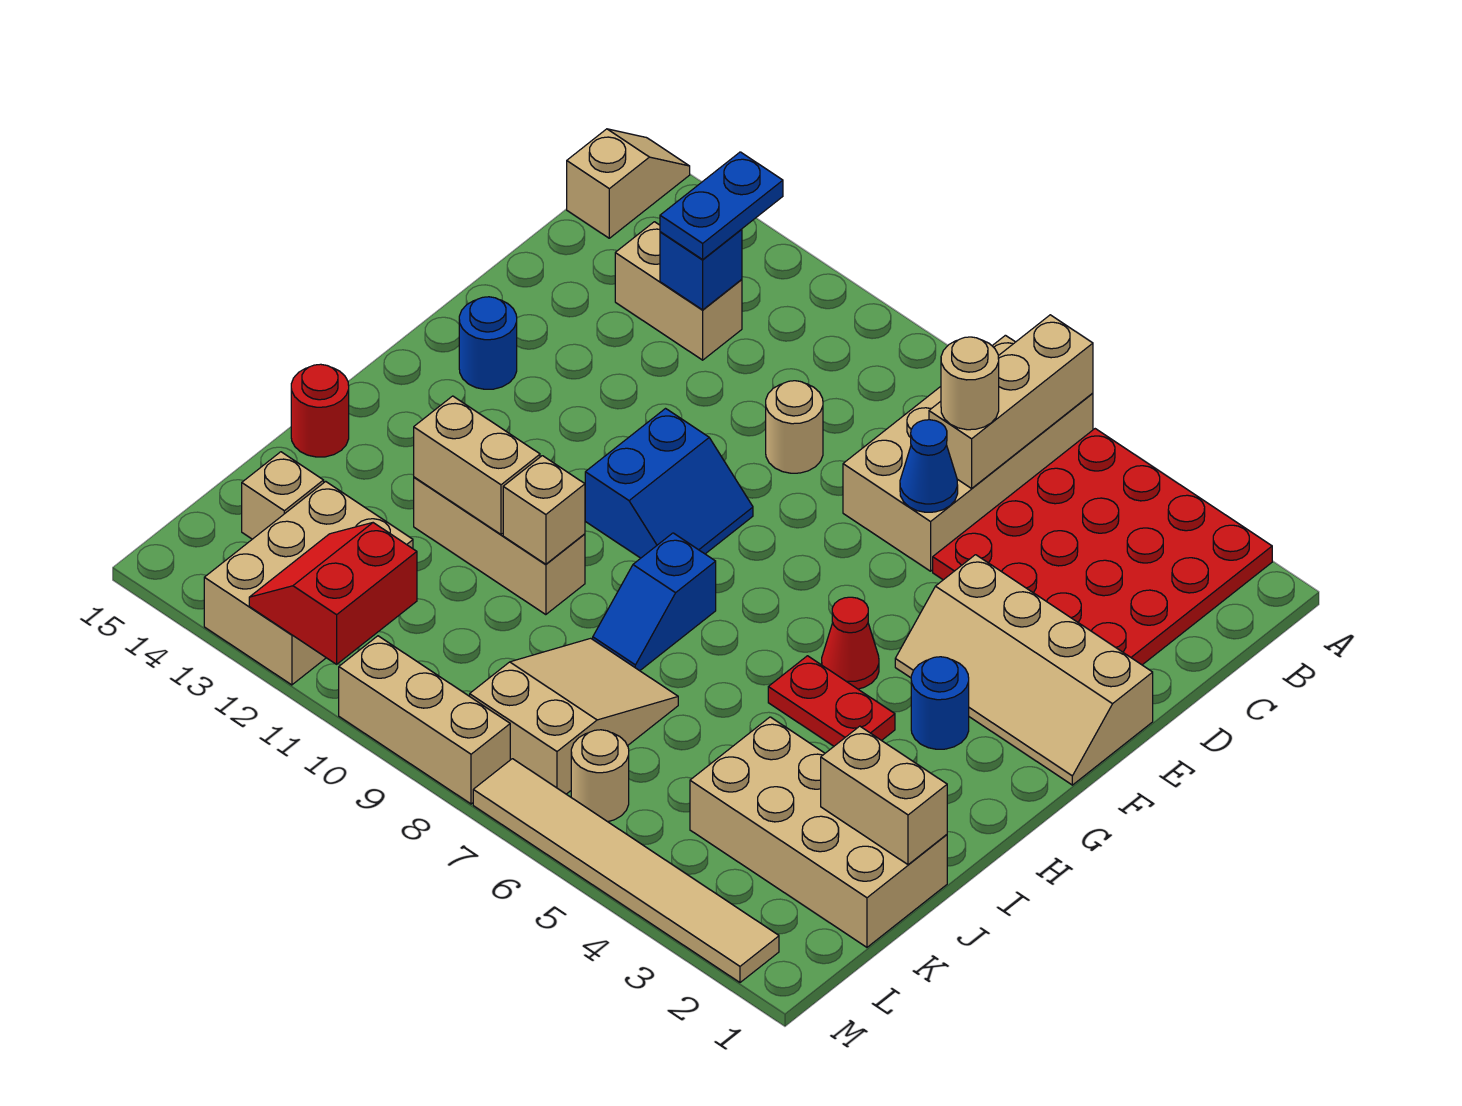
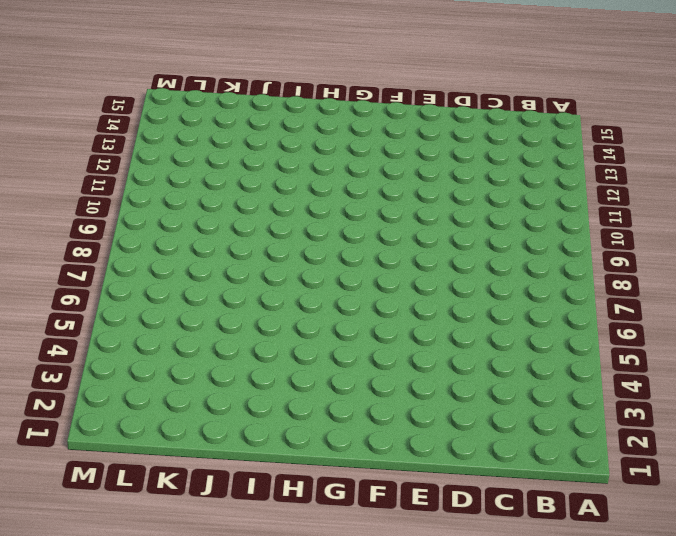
none -> red plate A2:D5 level 1
none -> tan brick A6:D7 level 1
none -> tan slope A15:B15 level 1 top B
none -> tan brick C12:C13 level 1

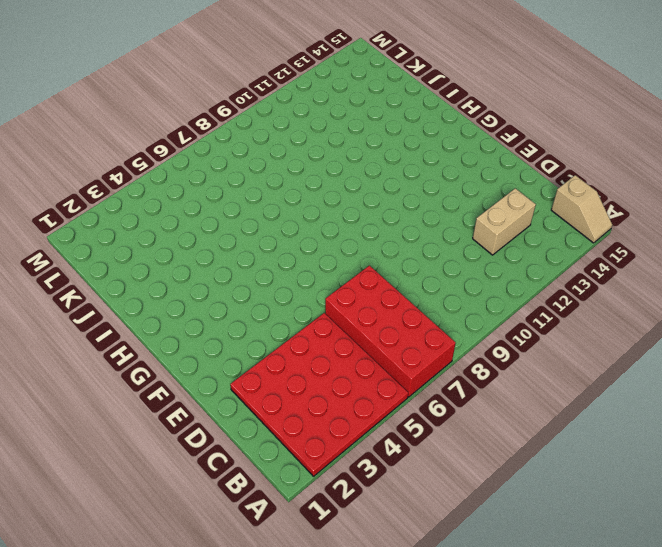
red brick A6:D7 level 1 -> tan brick A6:D7 level 1
none -> tan round brick D9 level 1
none -> tan slope E1:F4 level 1 top E
none -> blue slope F9:G10 level 1 top 10
none -> blue round brick F14 level 1

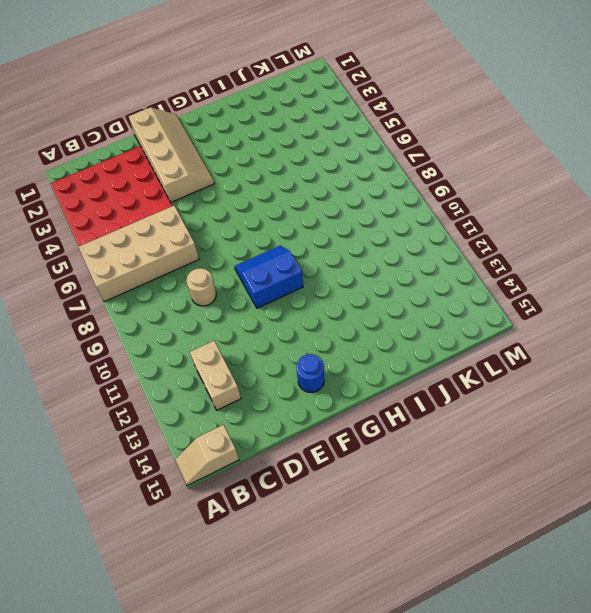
none -> blue round brick G3 level 1
none -> red cone G5 level 1
none -> red plate H4:H5 level 1
none -> blue slope H8:I8 level 1 top H

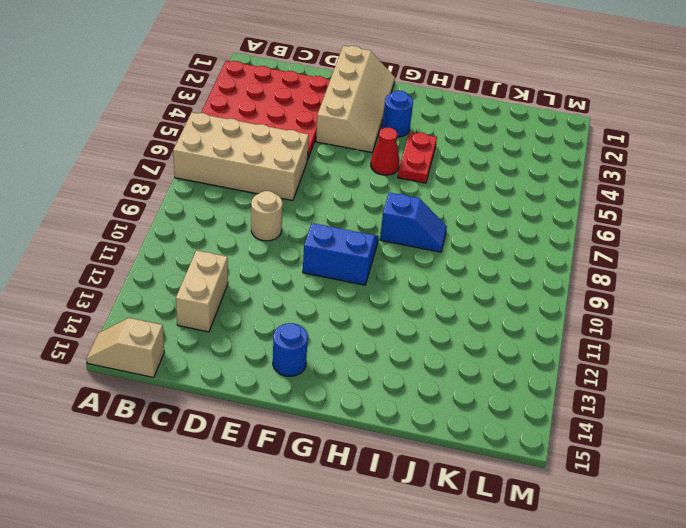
none -> tan brick I10:I12 level 1
none -> red round brick I15 level 1
none -> tan brick J1:K4 level 1
none -> tan slope J7:L8 level 1 top L

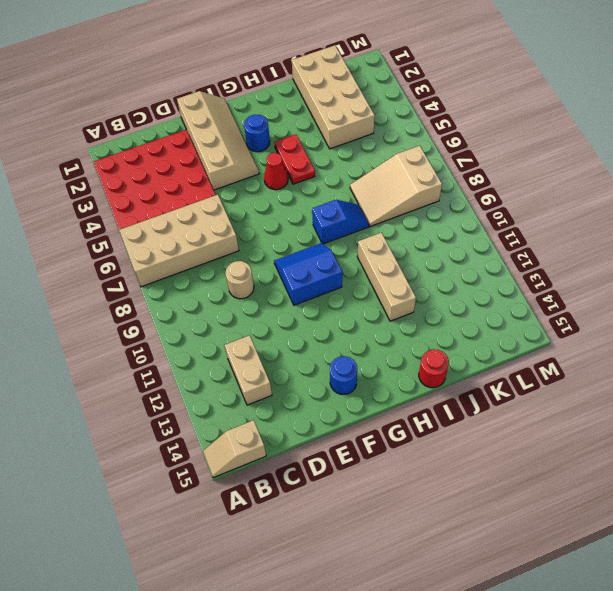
none -> tan brick K12:M13 level 1
none -> tan brick K14 level 1
none -> tan round brick L6 level 1
none -> tan tile M2:M7 level 1

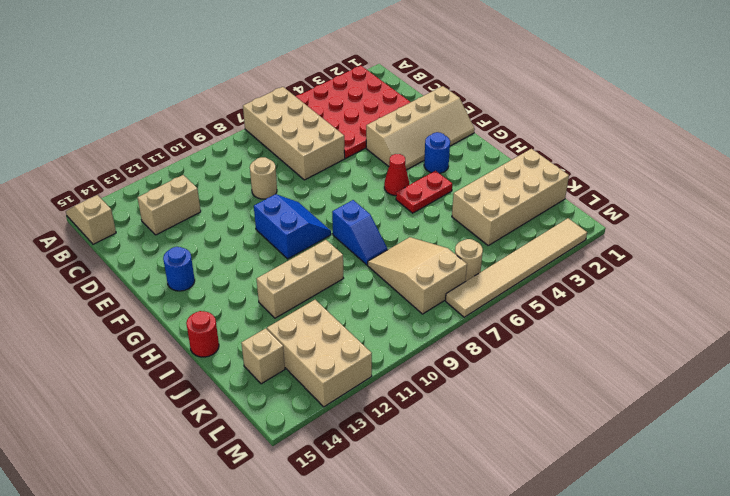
none -> tan brick M8:M10 level 1
none -> tan brick A6:C6 level 2
none -> blue brick C12 level 2
none -> blue cone D6 level 2

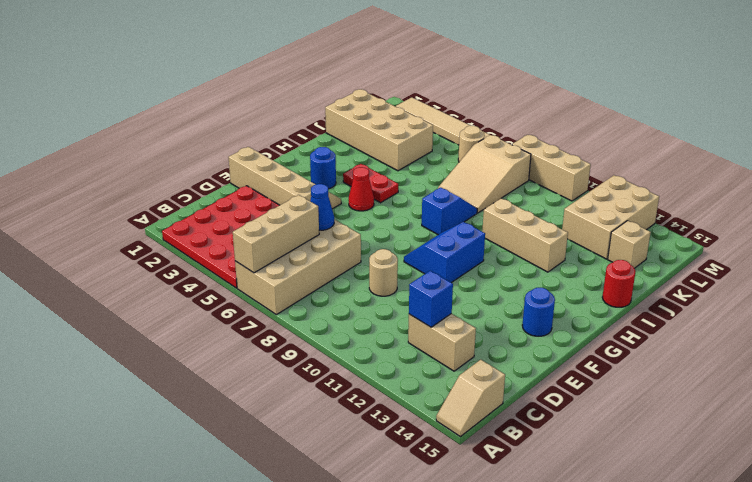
none -> tan brick I10 level 2
none -> tan brick I11:I12 level 2
none -> tan brick J1:J2 level 2
none -> red slope L11:M12 level 2 top 11

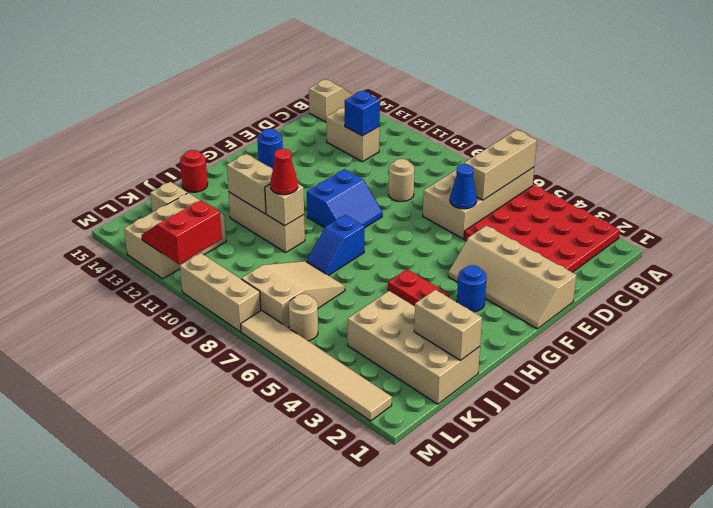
red cone I10 level 3 -> red cone G5 level 1
none -> blue plate B12:C12 level 3
none -> tan round brick C6 level 3

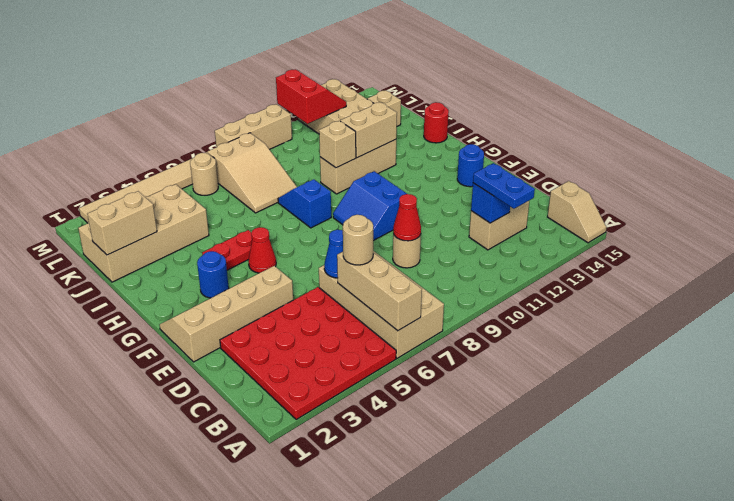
red cone D9 level 2 -> none

